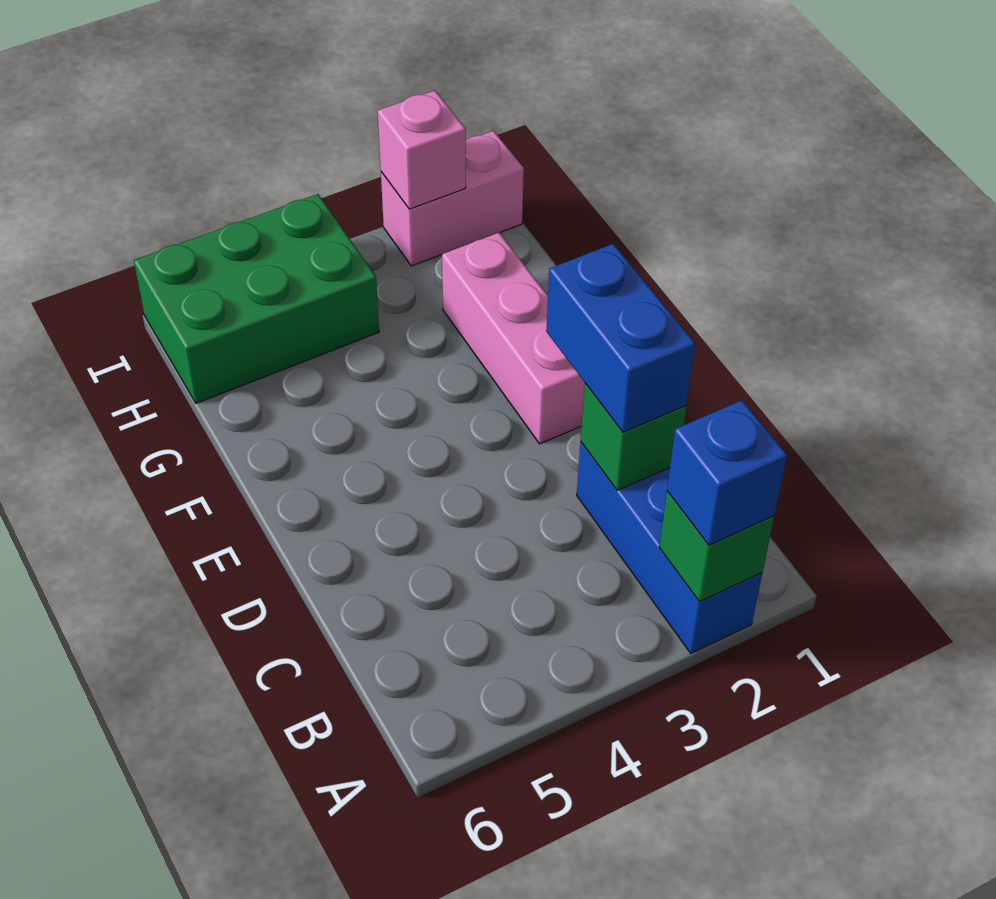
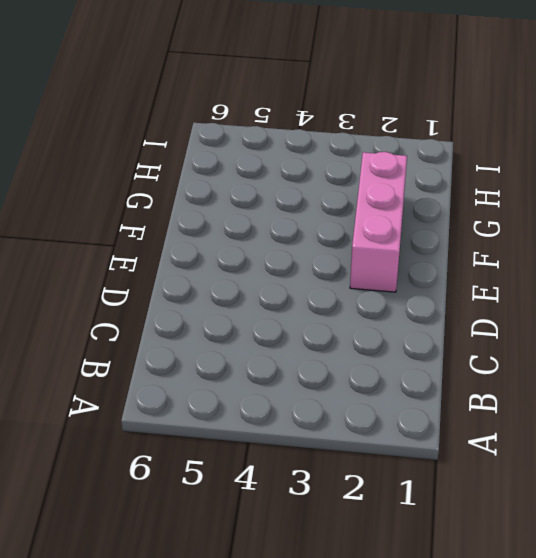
none -> blue brick A2:C2 level 1
none -> green brick H4:I6 level 1

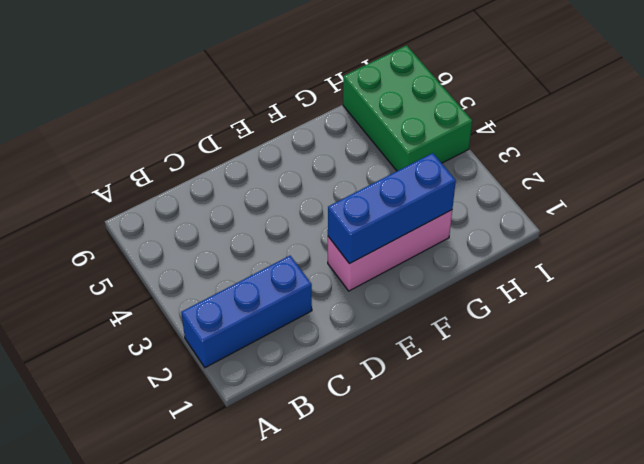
blue brick E2:G2 level 2 -> none
none -> pink brick I1:I2 level 1
none -> green brick A2 level 2

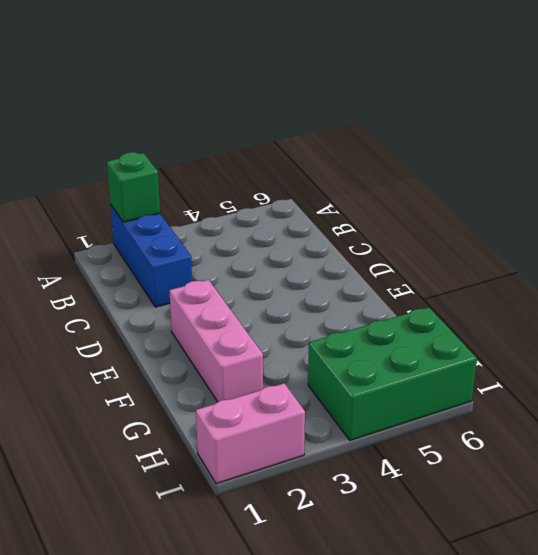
none -> green brick C2 level 2
none -> pink brick I2 level 2

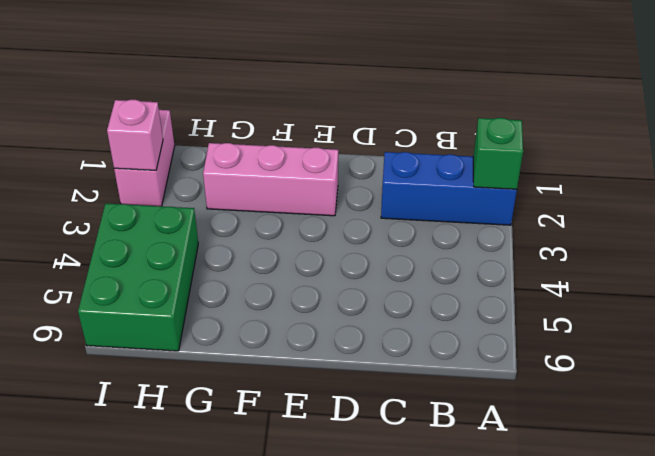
none -> green brick C2 level 2
none -> blue brick A2 level 3

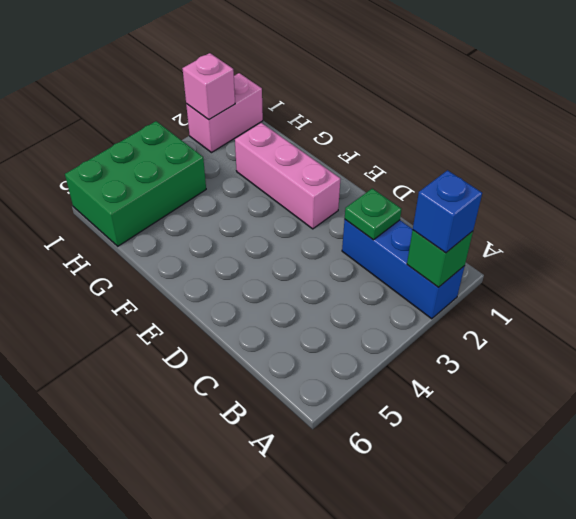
green plate C2 level 2 -> green brick C2 level 2
none -> blue brick C2:D2 level 3

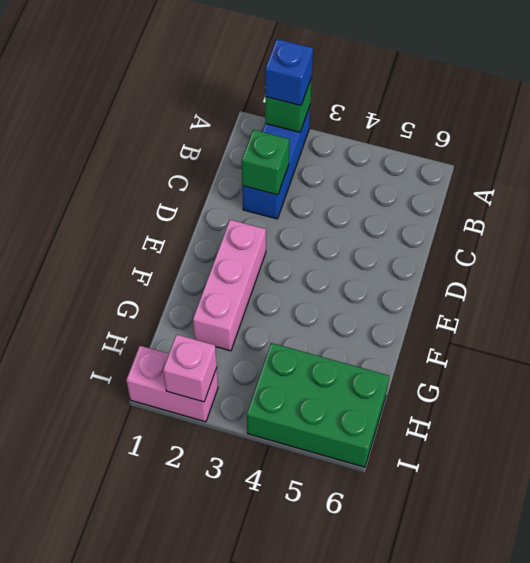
none -> blue brick C2:D2 level 3

